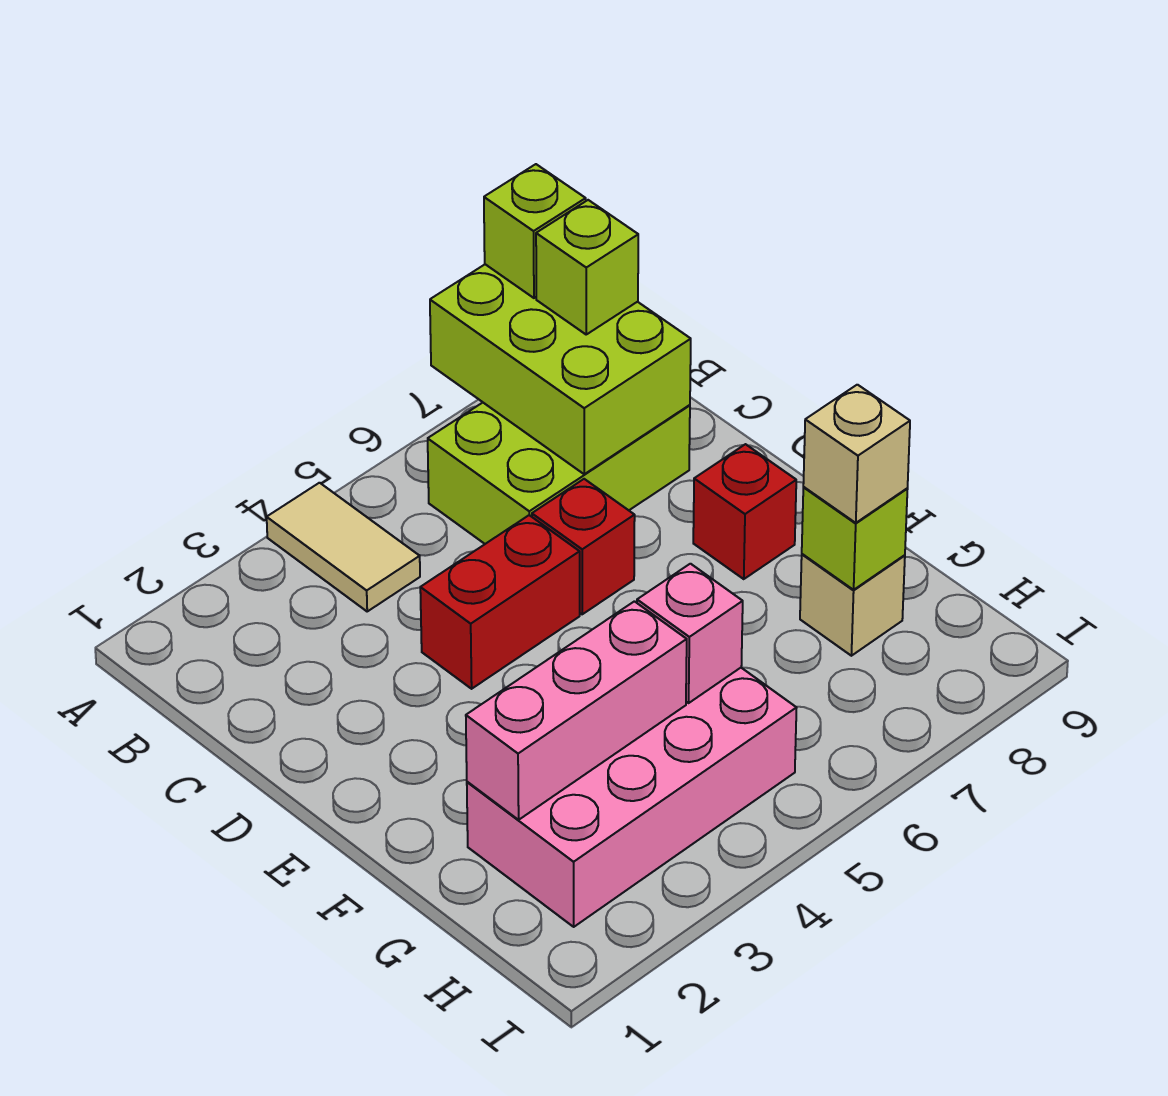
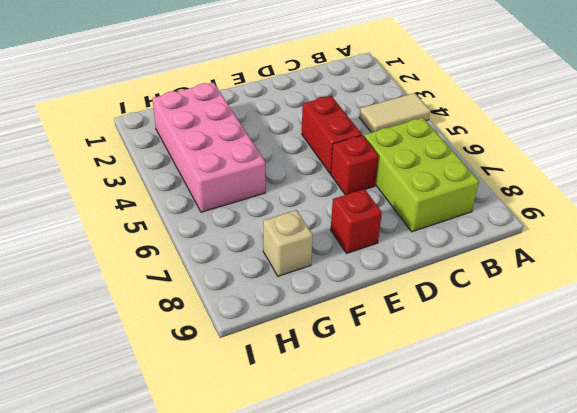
none -> lime brick A7:C8 level 2
none -> pink brick G2:G4 level 2
none -> pink brick G5 level 2

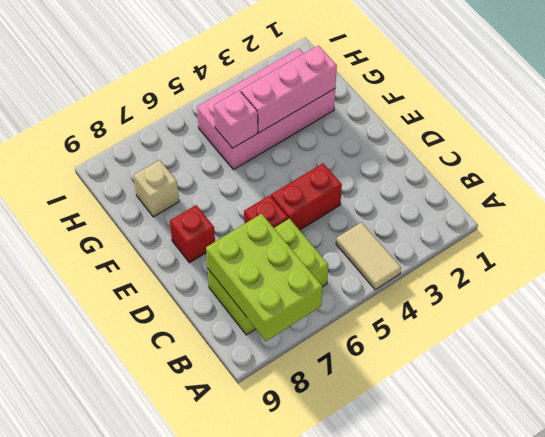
none -> lime brick G8 level 2
none -> lime brick A8 level 3
none -> lime brick B8 level 3

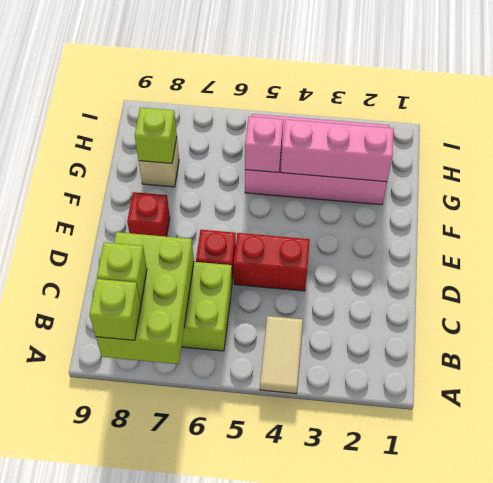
none -> tan brick G8 level 3

